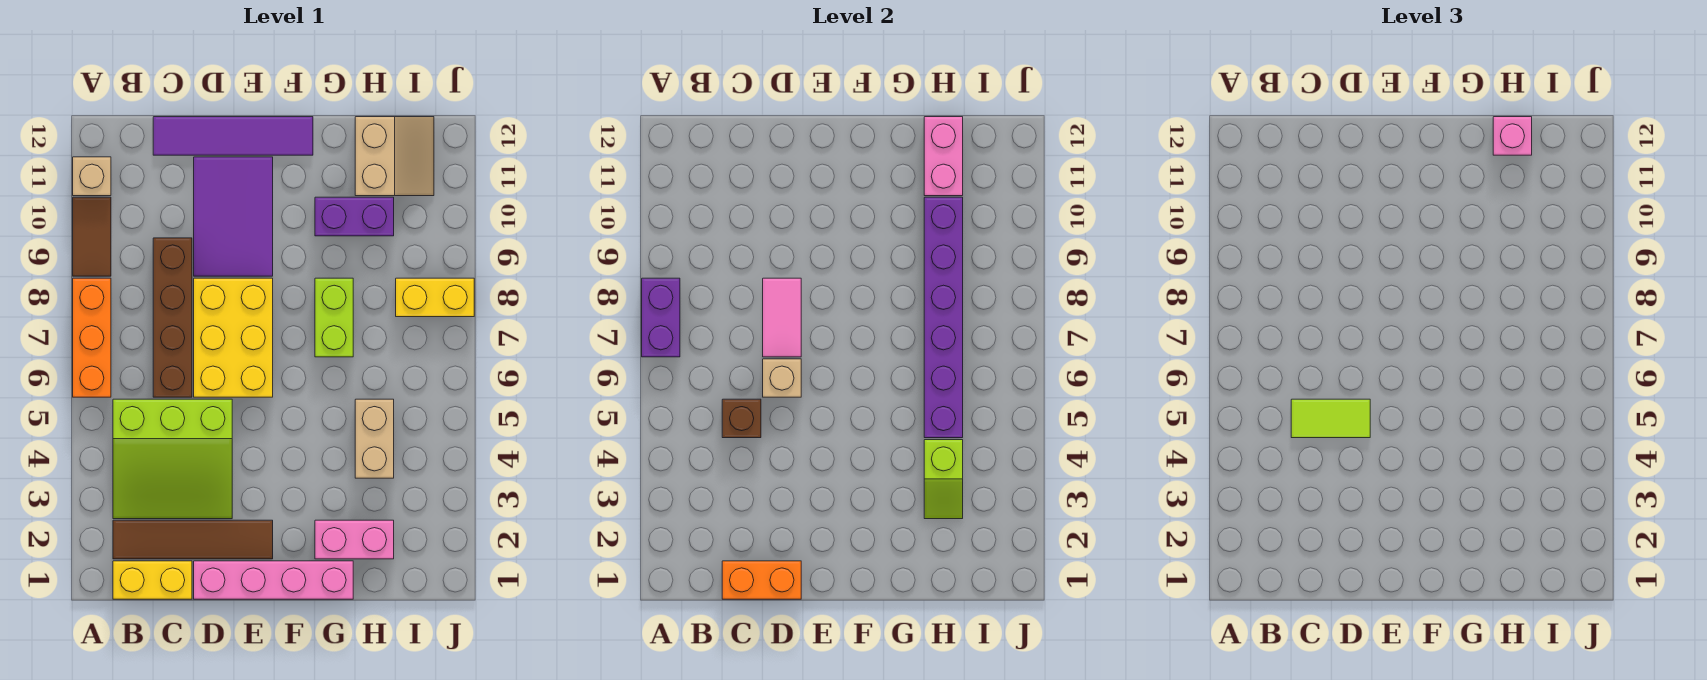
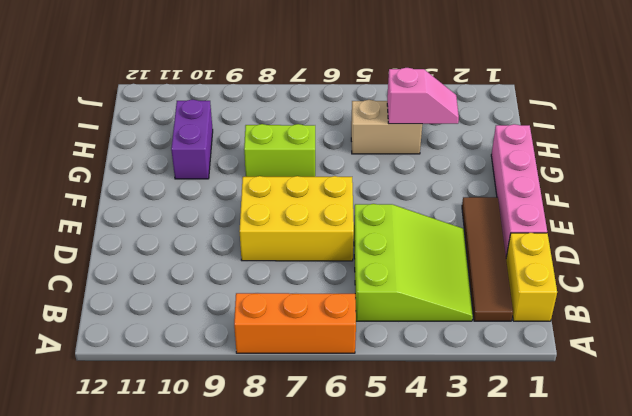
pink slope H3:H4 level 2 top 4 -> lime slope H3:H4 level 2 top 4
none -> brown tile A9:A10 level 1
none -> tan brick A11 level 1
none -> brown brick C6:C9 level 1

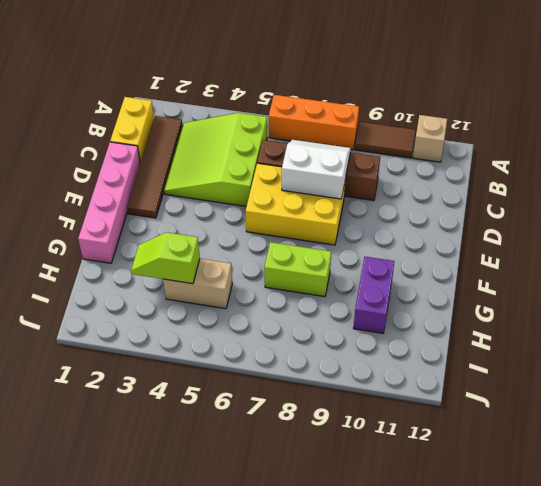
white slope C7:D8 level 2 top D -> pink tile D7:D8 level 2
none -> purple tile C12:F12 level 1
none -> purple tile D9:E11 level 1
none -> pink brick G2:H2 level 1

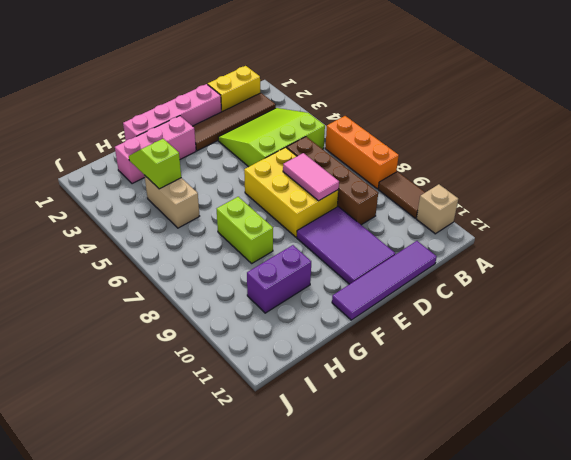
pink brick F2:H2 level 1 -> pink brick G2:H2 level 1
none -> tan slope H11:I12 level 1 top H
none -> yellow brick I8:J8 level 1
none -> purple brick A7:A8 level 2

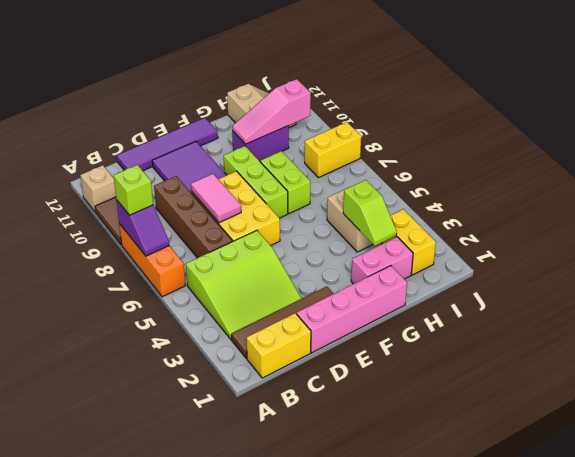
purple slope A7:A8 level 2 top 8 -> purple brick A7:A8 level 2
lime brick A8 level 3 -> none
lime brick F7:F9 level 1 -> none
pink slope G10:I10 level 2 top I -> purple brick H5:H10 level 2
yellow brick I2:I3 level 1 -> none
none -> orange brick C1:D1 level 2
none -> brown brick C5 level 2
none -> tan brick D6 level 2

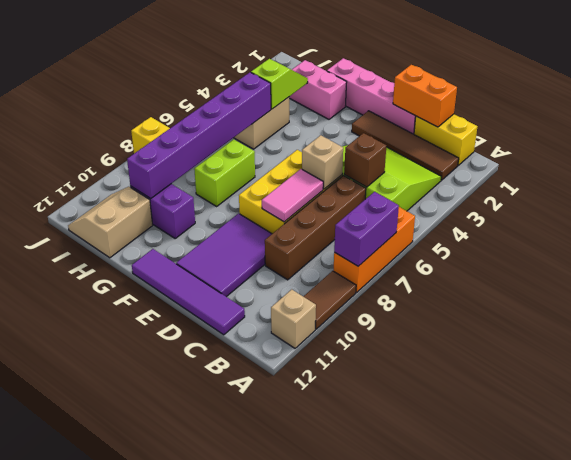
none -> pink brick H11:H12 level 2
none -> lime tile C5:D5 level 3
none -> pink brick H12 level 3

